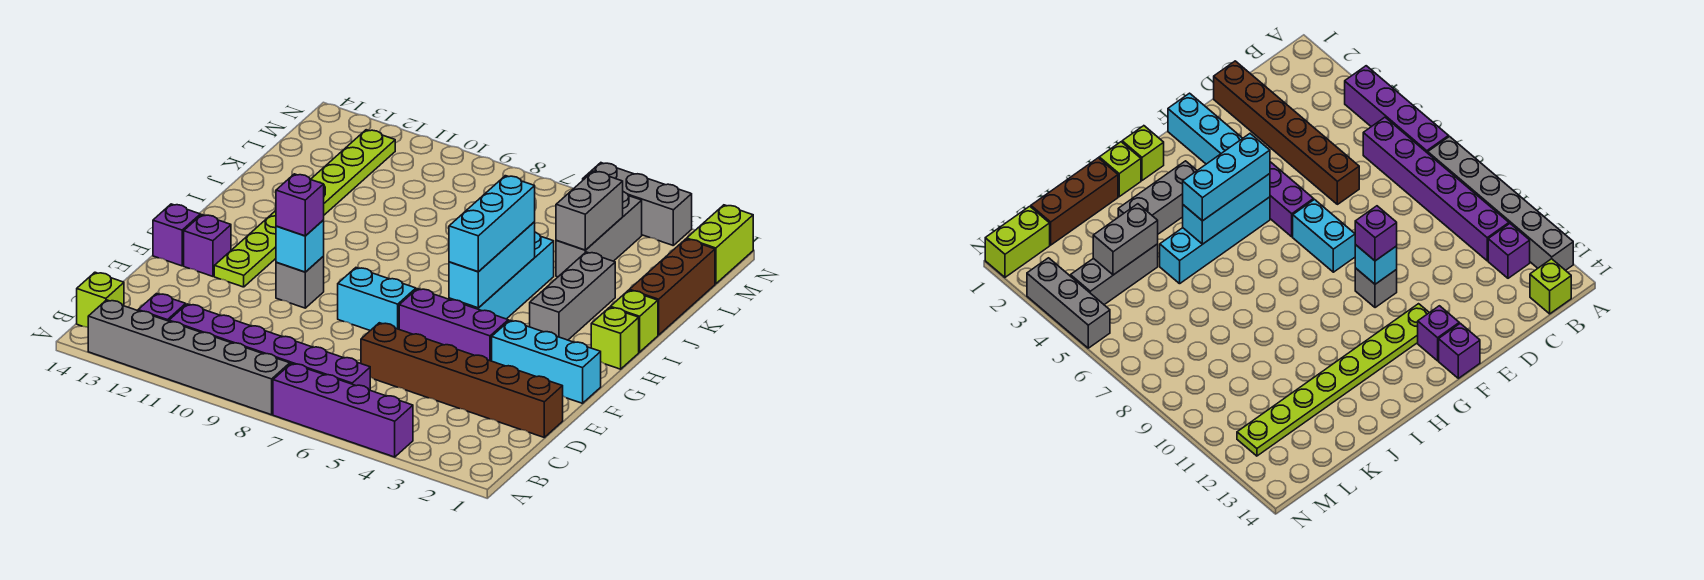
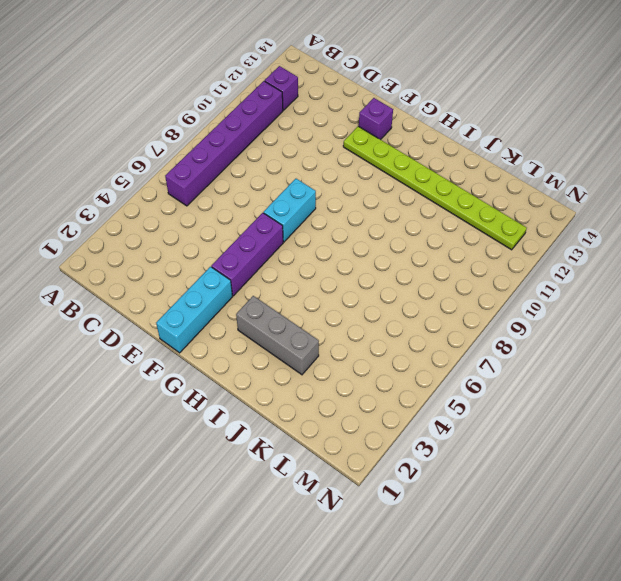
none -> purple brick A4:A7 level 1
none -> grey brick A8:A13 level 1
none -> lime brick B14 level 1

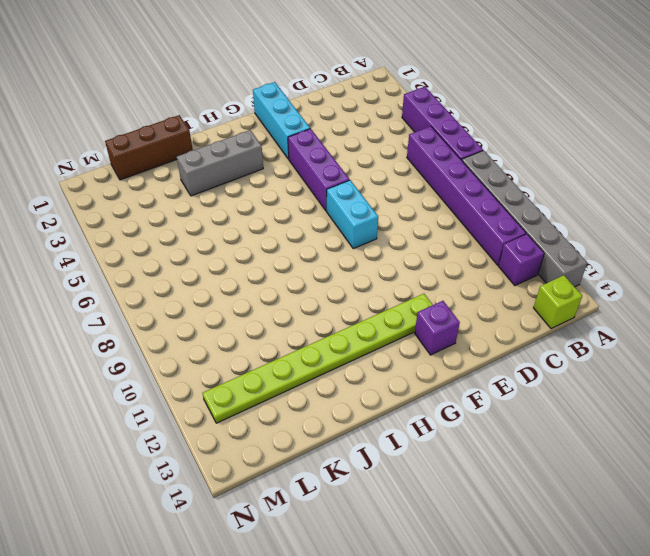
none -> brown brick D1:D6 level 1
none -> grey brick F10 level 1
none -> purple brick F14 level 1

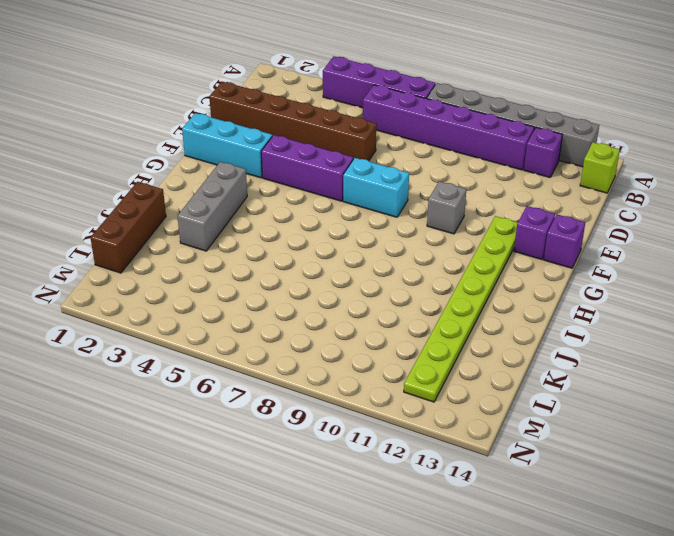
none -> cyan brick G5:J5 level 1
none -> lime brick H1 level 1
none -> lime brick I1 level 1

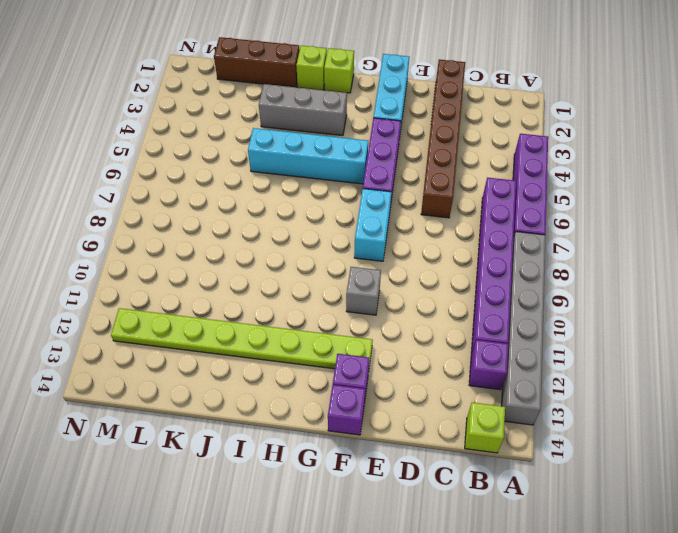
none -> grey brick K4:M4 level 1
none -> lime brick M1:N1 level 1
none -> grey brick N3:N5 level 1

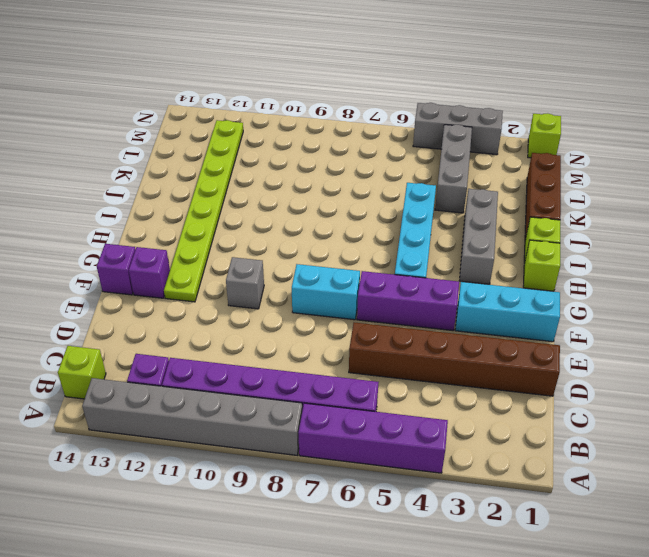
lime brick N1 level 1 -> lime brick M1:N1 level 1
none -> cyan brick F10 level 2
none -> cyan brick G5:I5 level 2
none -> grey brick K4:L4 level 2

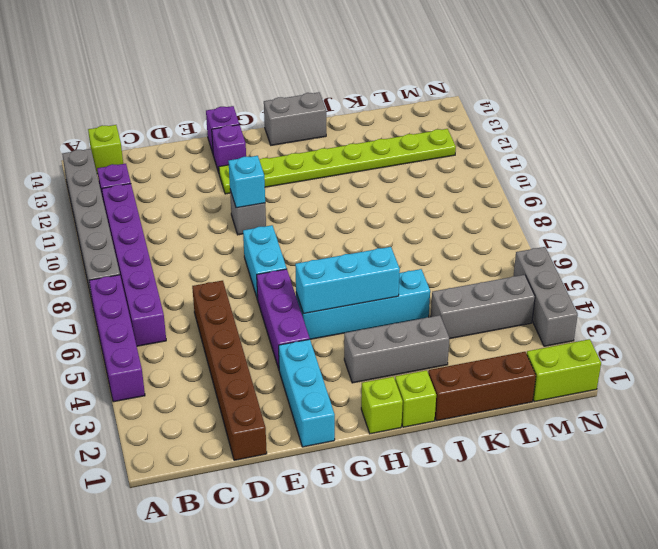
grey brick H14:I14 level 1 -> grey brick K4:L4 level 2
none -> purple brick F10 level 3
none -> cyan brick G5:I5 level 3

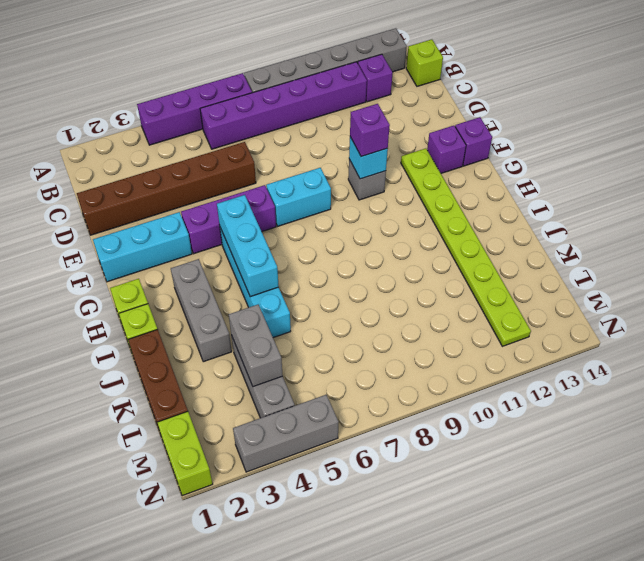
none -> cyan brick G5:I5 level 3

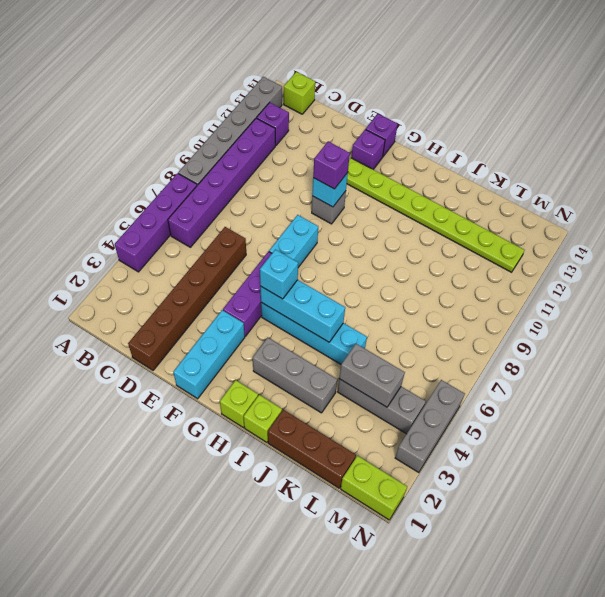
cyan brick G5 level 3 -> cyan brick G5:I5 level 3

